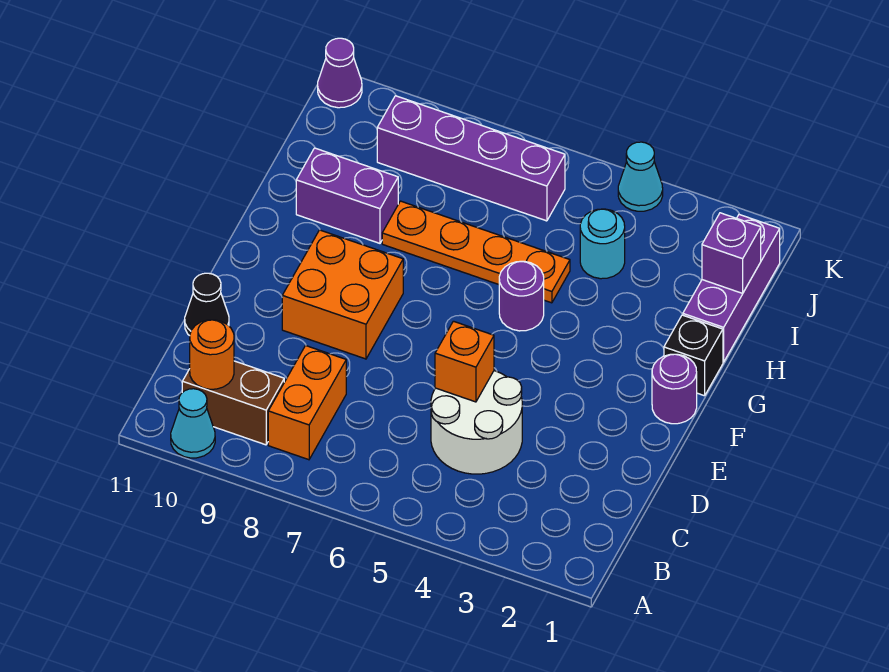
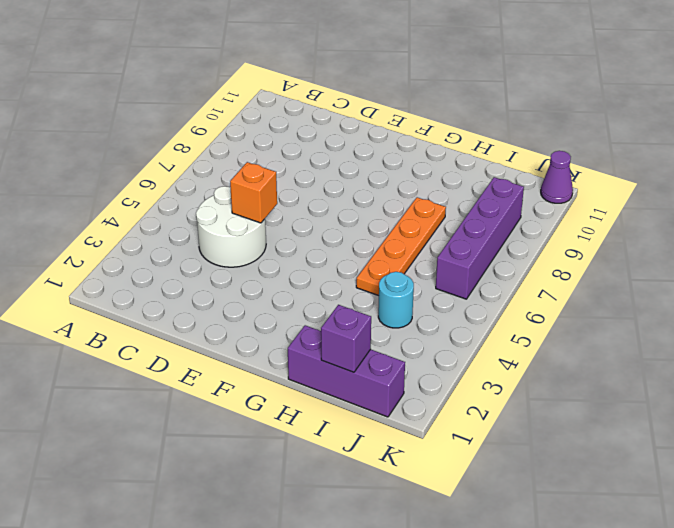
none -> cyan cone A10 level 1
none -> orange brick B8:C8 level 1
none -> brown brick B9:B10 level 1

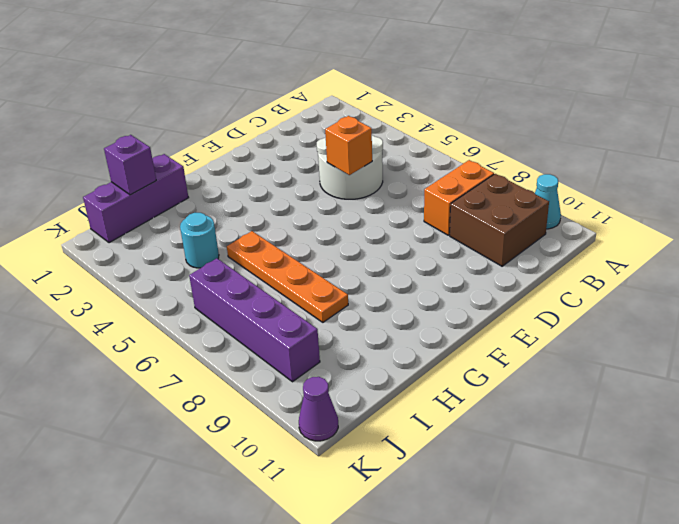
brown brick B9:C10 level 1 -> brown brick B9:B10 level 1
none -> black cone D11 level 1
none -> orange brick E8:F9 level 1
none -> purple round brick F1 level 1

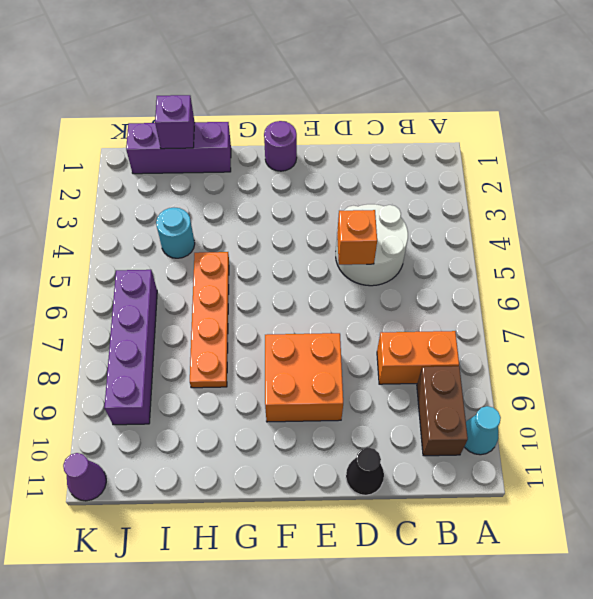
none -> black brick G1 level 1
none -> purple round brick G5 level 1
none -> purple brick H9:H10 level 1

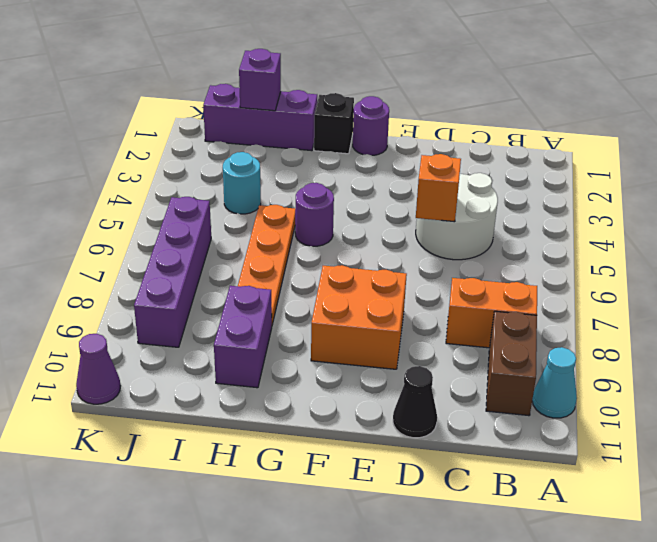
none -> cyan cone K4 level 1
none -> orange round brick B10 level 2

